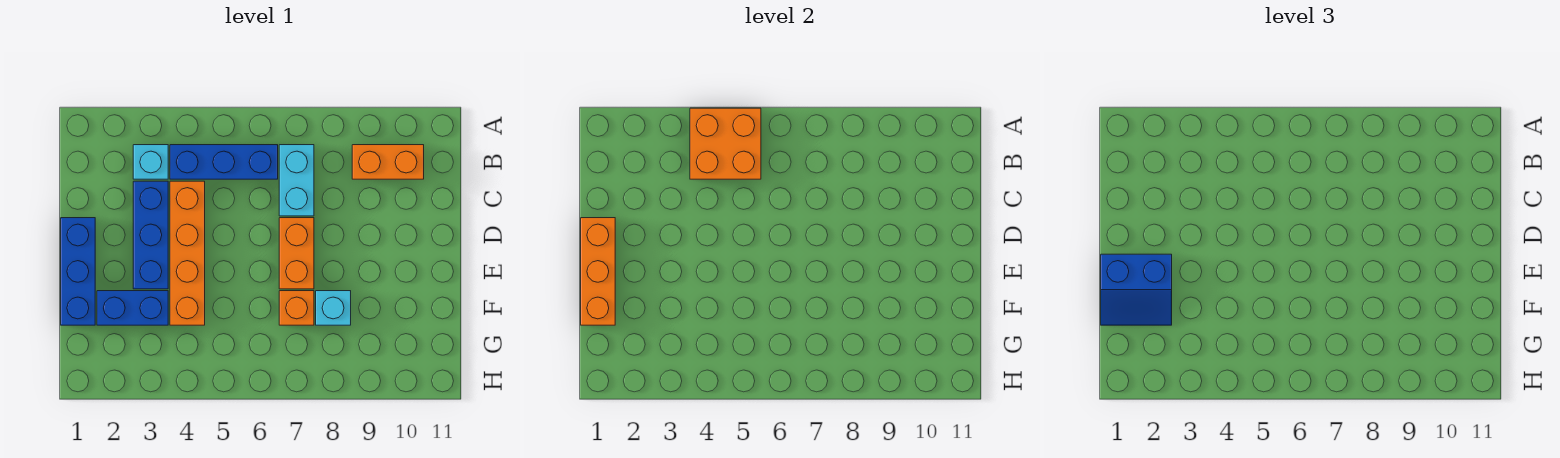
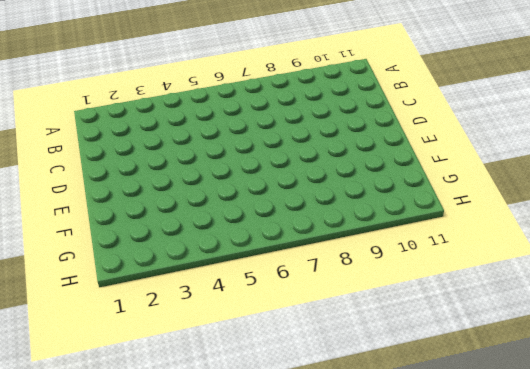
none -> cyan brick B3 level 1
none -> blue brick B4:B6 level 1
none -> cyan brick B7:C7 level 1

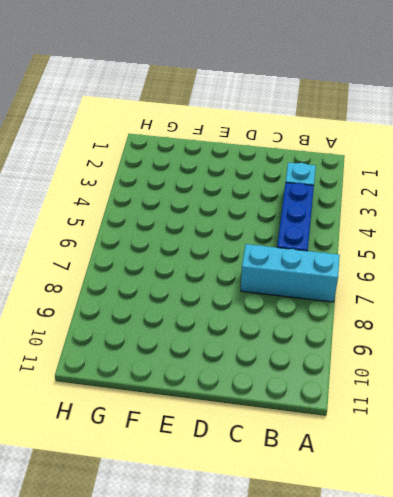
cyan brick A7:C7 level 1 -> cyan brick B7:C7 level 1
none -> orange brick B9:B10 level 1
none -> blue brick C3:E3 level 1
none -> orange brick C4:F4 level 1

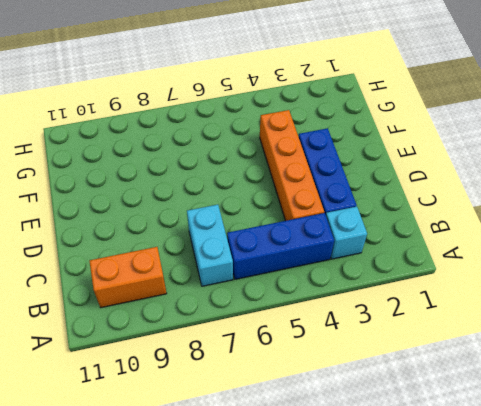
none -> blue brick D1:F1 level 1
none -> orange brick D7:E7 level 1
none -> blue brick F2:F3 level 1

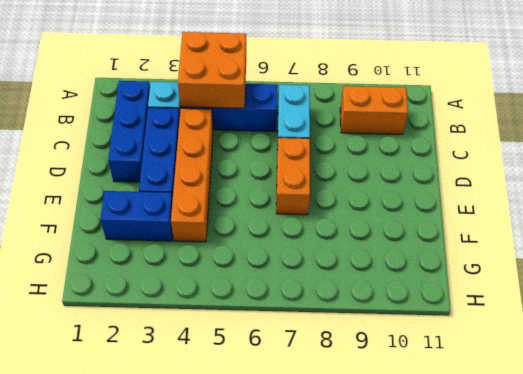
blue brick B2:D2 level 1 -> blue brick D1:F1 level 1
none -> orange brick F7 level 1
none -> cyan brick F8 level 1
none -> orange brick D1:F1 level 2

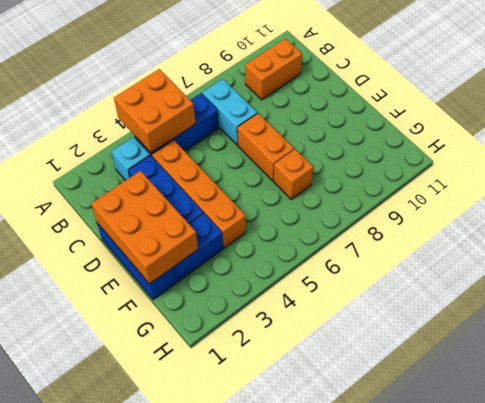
orange brick D1:F2 level 2 -> orange brick D1:F1 level 2
none -> cyan brick F8 level 1
none -> blue slope E1:F2 level 3 top E

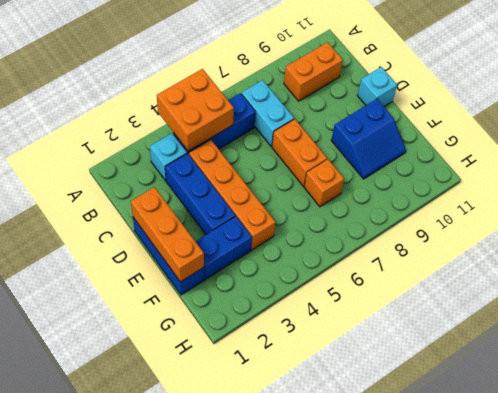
cyan brick D11 level 1 -> cyan brick F8 level 1
blue slope E9:F10 level 1 top E -> blue slope E1:F2 level 3 top E

